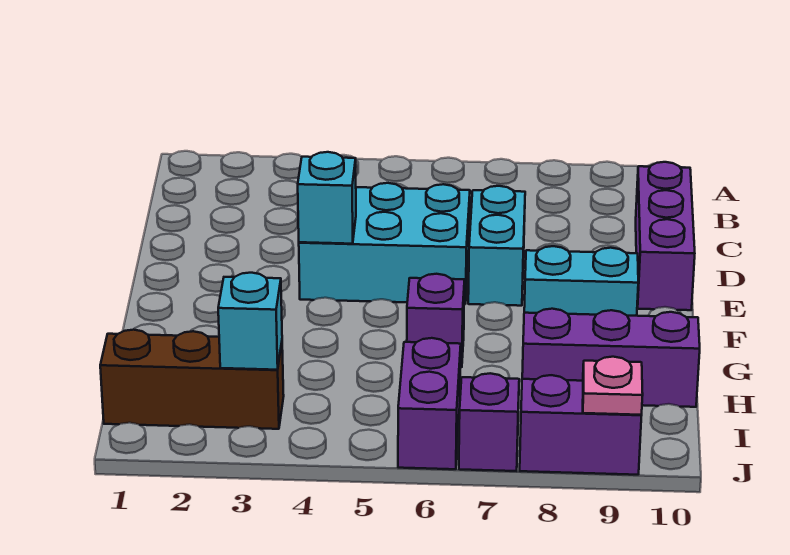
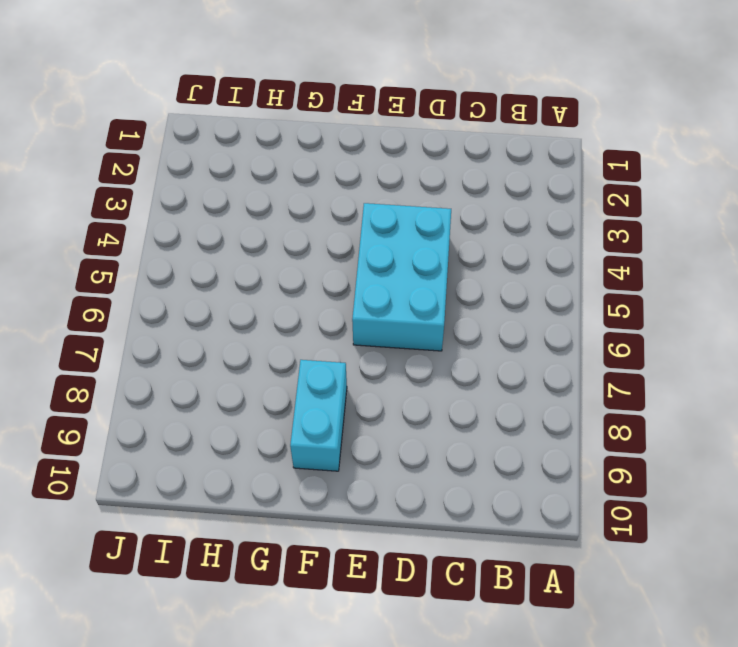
none -> purple brick C10:E10 level 1
none -> cyan brick D7:E7 level 1
none -> purple brick G6 level 1

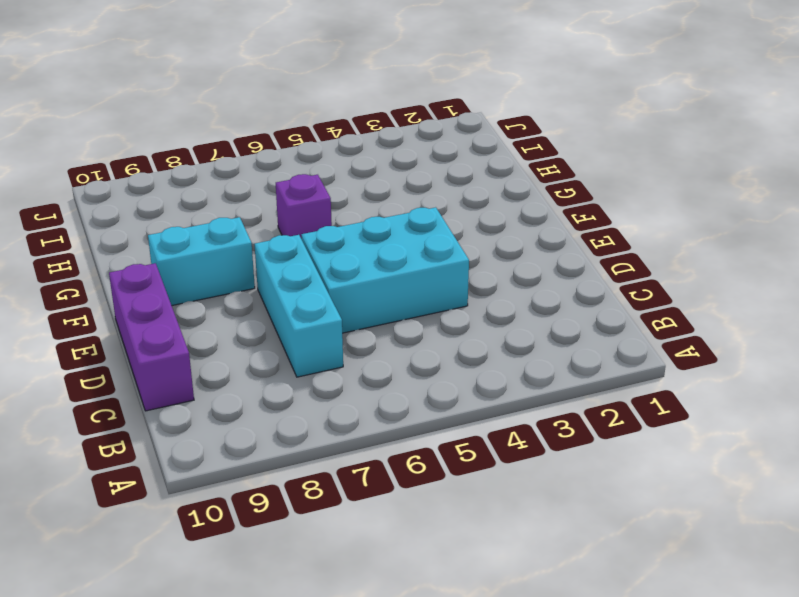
cyan brick C7:E7 level 1 -> cyan brick D7:E7 level 1
none -> purple brick H8:H10 level 1
none -> brown brick I1:I3 level 1
none -> purple brick I6:J6 level 1

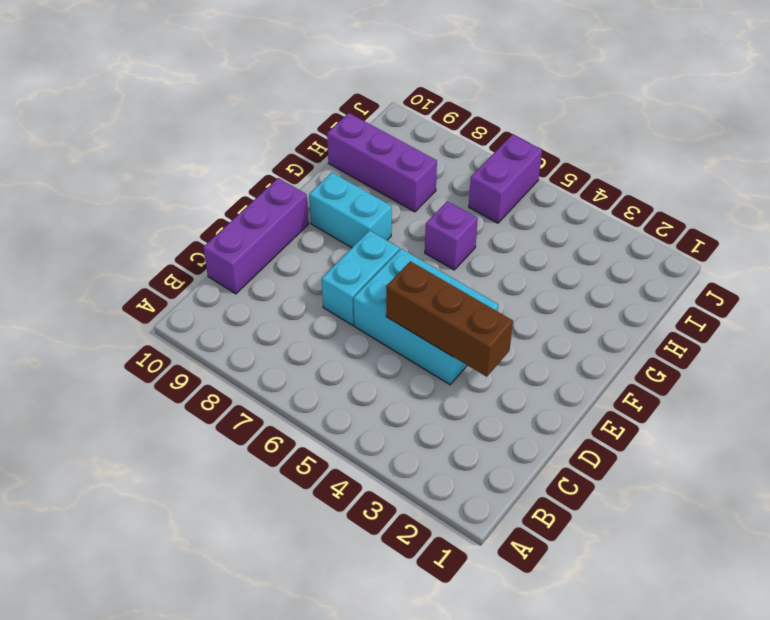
brown brick D3:D5 level 2 -> brown brick I1:I3 level 1
none -> purple brick J7 level 1
none -> purple brick J8:J9 level 1
none -> cyan brick E4 level 2

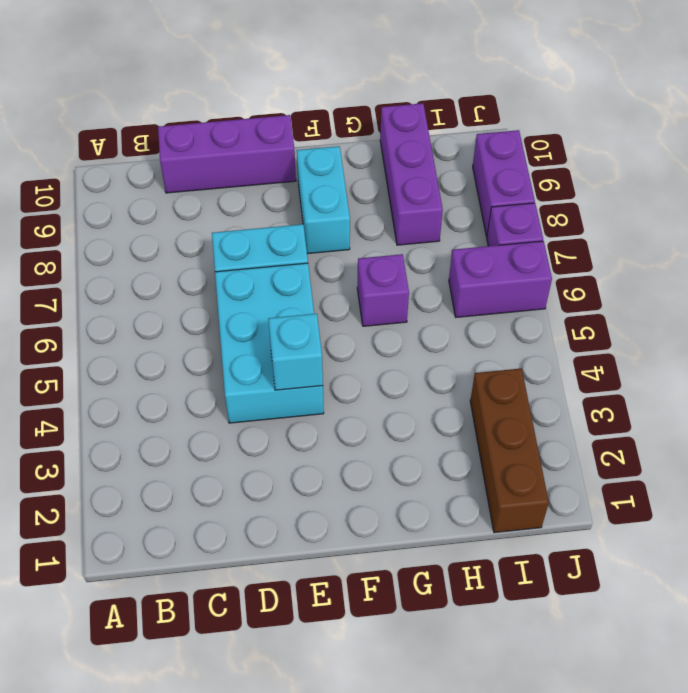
none -> cyan brick I3 level 2
none -> pink plate J9 level 2

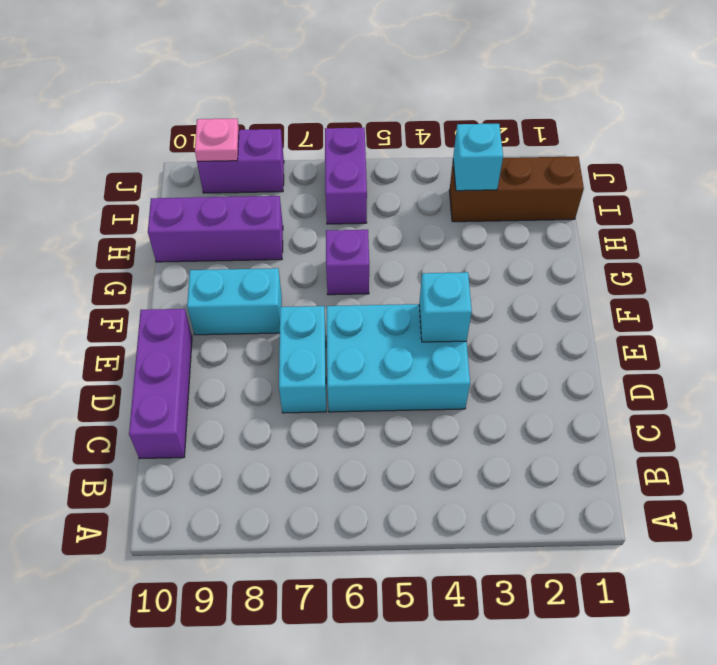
none -> purple brick J7 level 1

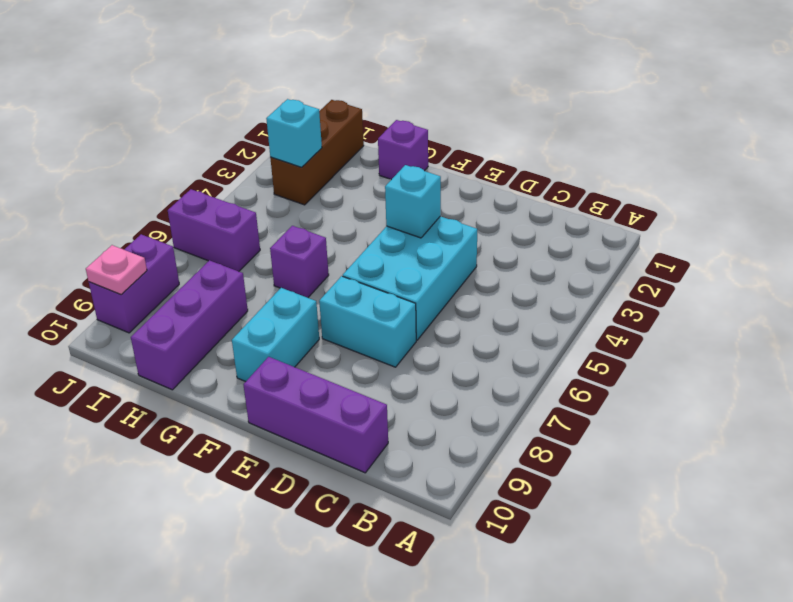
purple brick G1 level 1 -> purple brick J7 level 1

